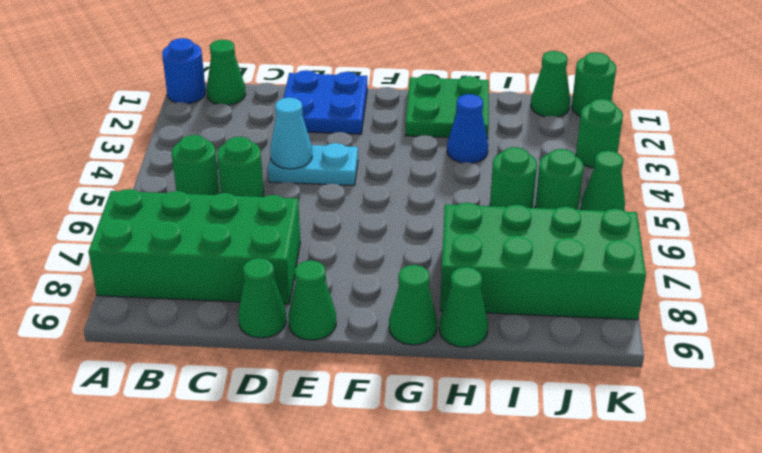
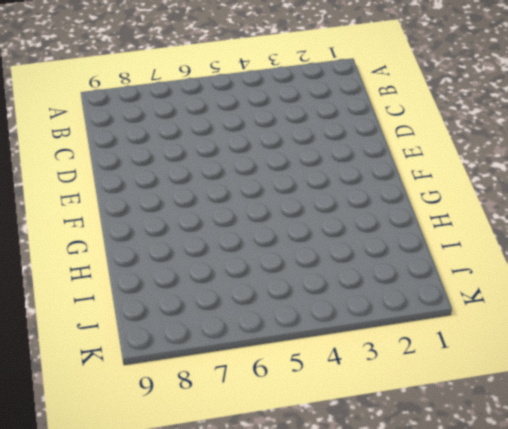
none -> blue round brick A1 level 1
none -> green brick A7:D8 level 1
none -> green cone B1 level 1

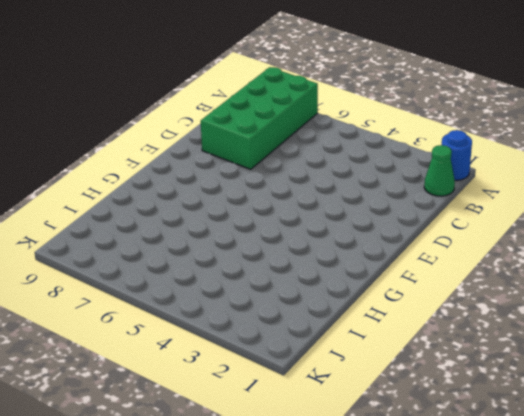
none -> green round brick B5 level 1
none -> green round brick C5 level 1
none -> blue plate D1:E2 level 1

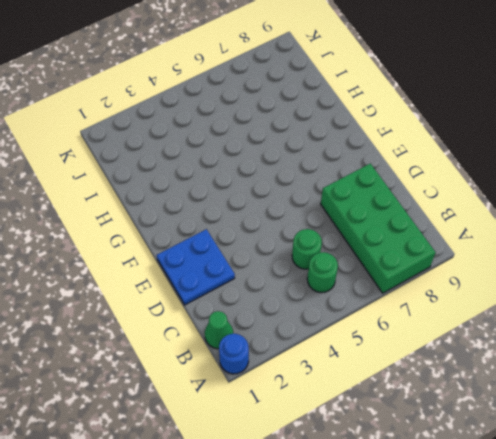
none -> cyan plate D4:E4 level 1
none -> green cone D9 level 1
none -> green cone E9 level 1

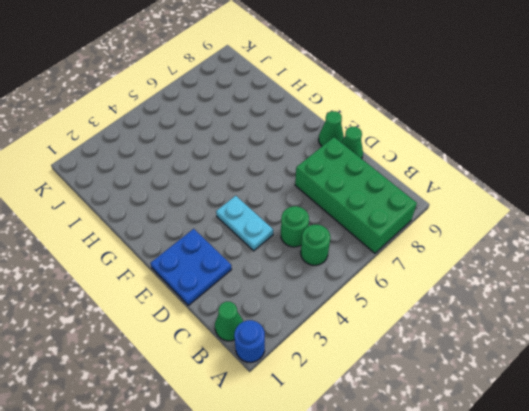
none -> green plate G1:H2 level 1
none -> green cone G9 level 1
none -> blue cone H3 level 1

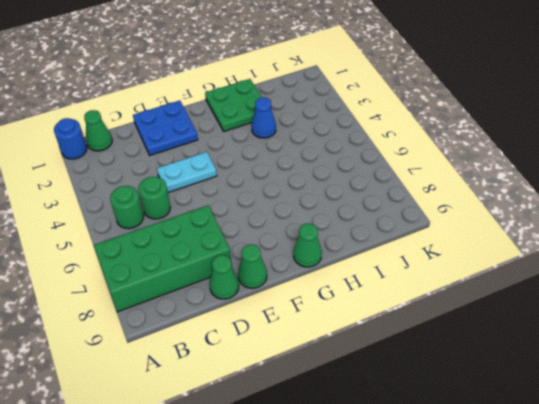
none -> green brick H7:K8 level 1
none -> green cone H9 level 1
none -> green round brick I5 level 1

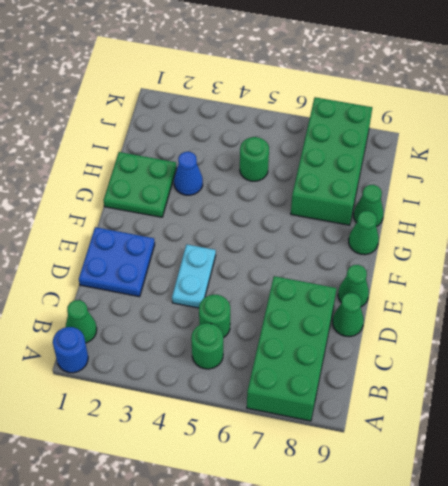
none -> green cone J1 level 1
none -> green round brick J5 level 1
none -> green round brick K1 level 1

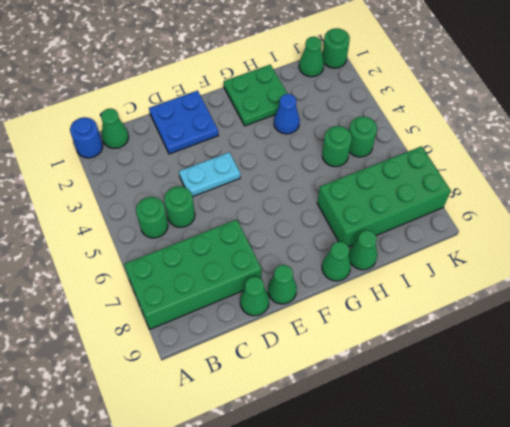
none -> green round brick K3 level 1
none -> green cone K5 level 1
none -> cyan cone D4 level 2

